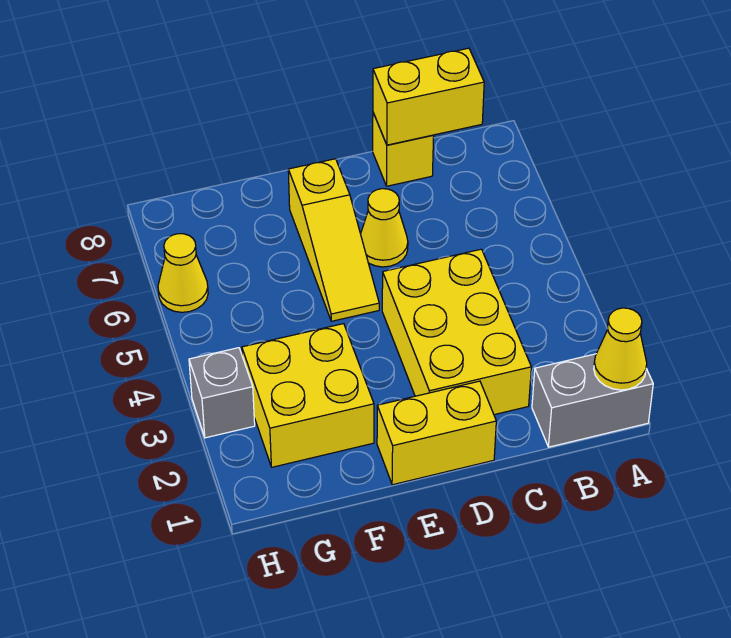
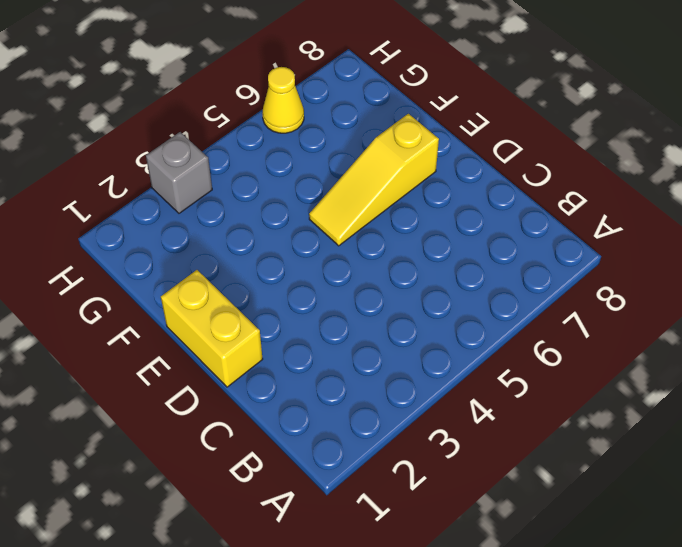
none -> grey brick A1:B1 level 1
none -> yellow brick C2:D4 level 1

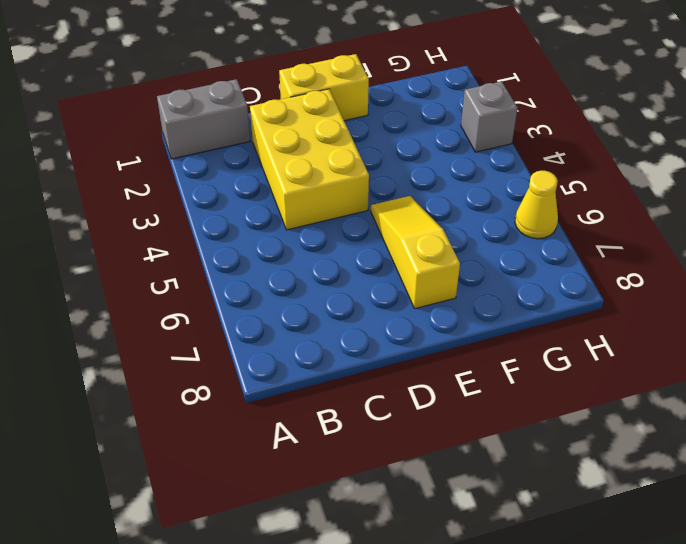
none -> yellow brick C8 level 1
none -> yellow cone D6 level 1

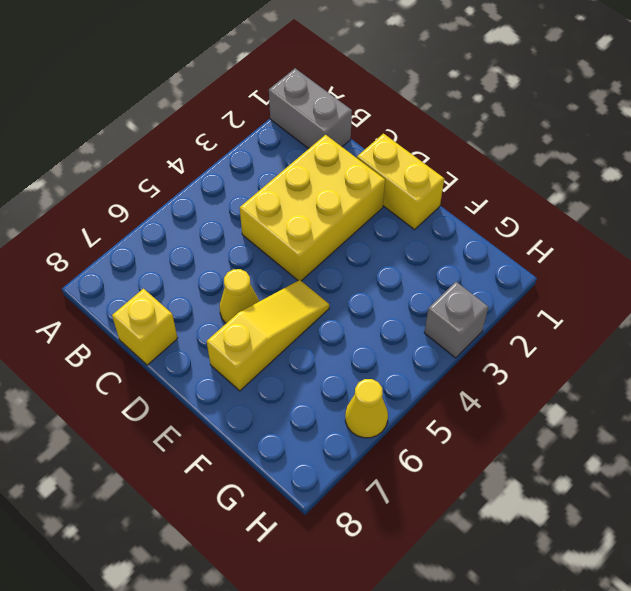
none -> yellow brick F2:G3 level 1
none -> yellow cone A1 level 2

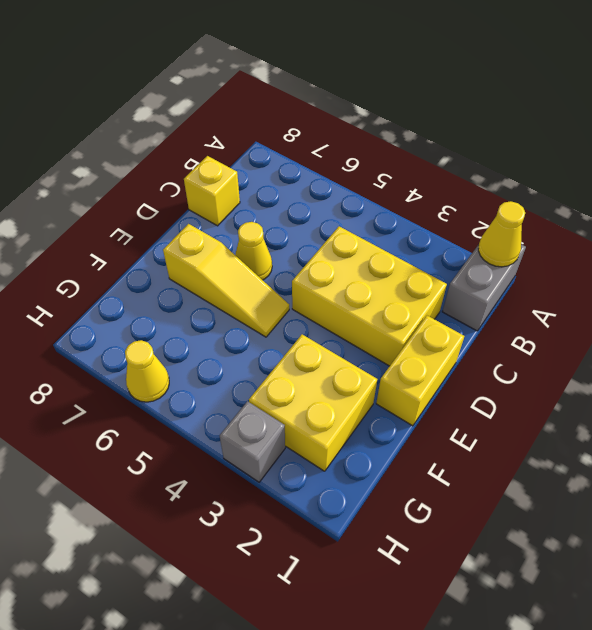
none -> yellow brick B8:C8 level 2

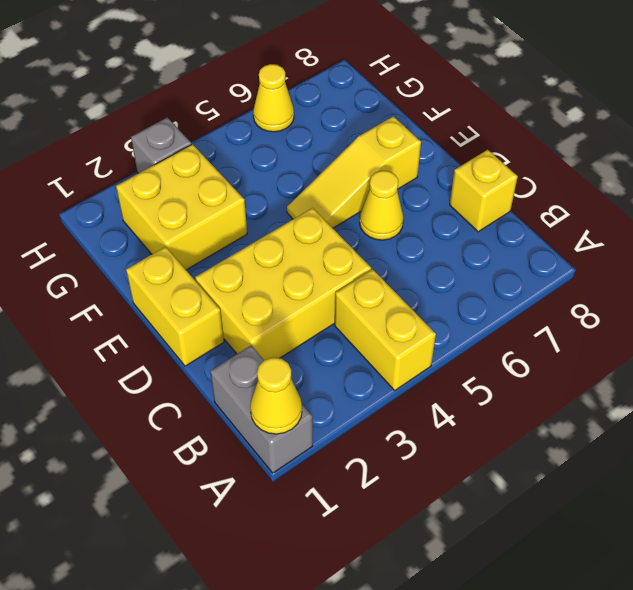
yellow brick A4:B4 level 1 -> yellow brick B8:C8 level 2

